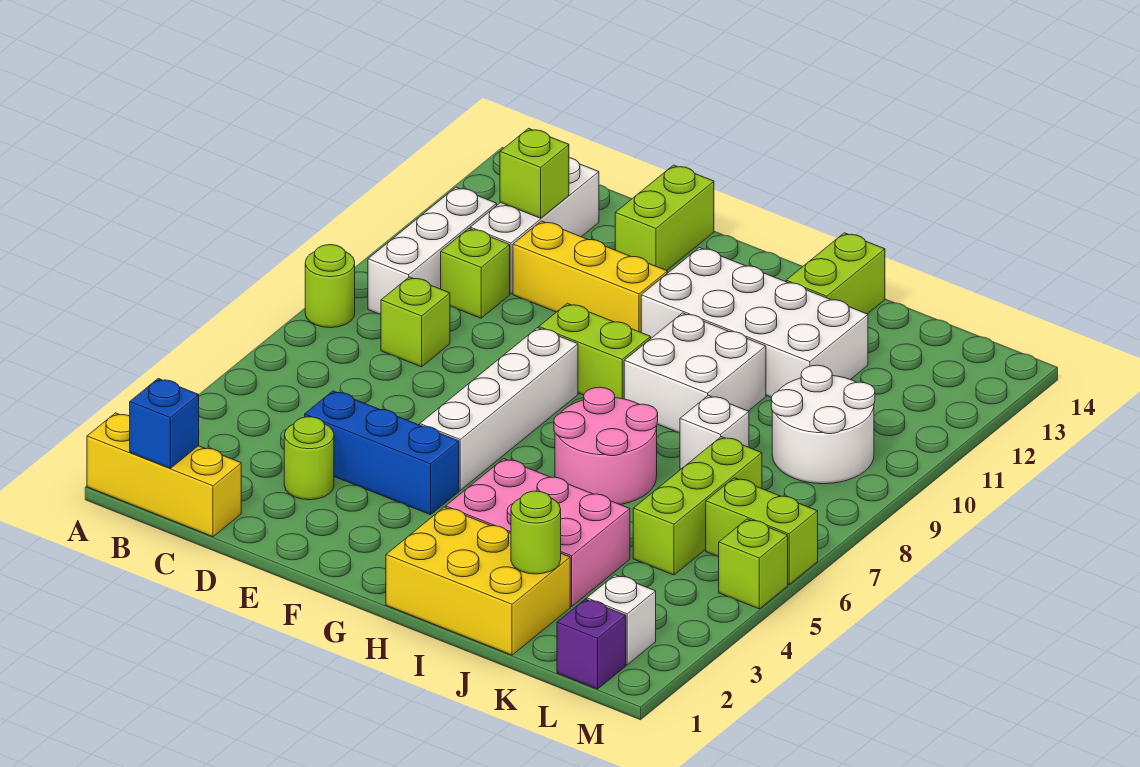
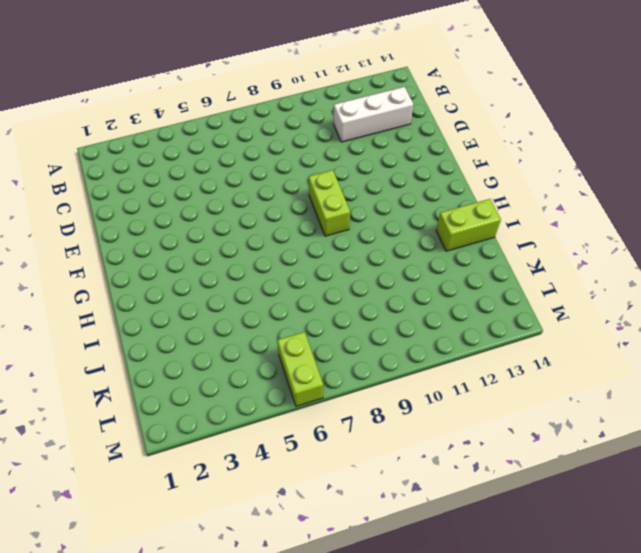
none -> yellow brick A1:C1 level 1
none -> lime round brick A8 level 1
none -> white brick B9:B11 level 1

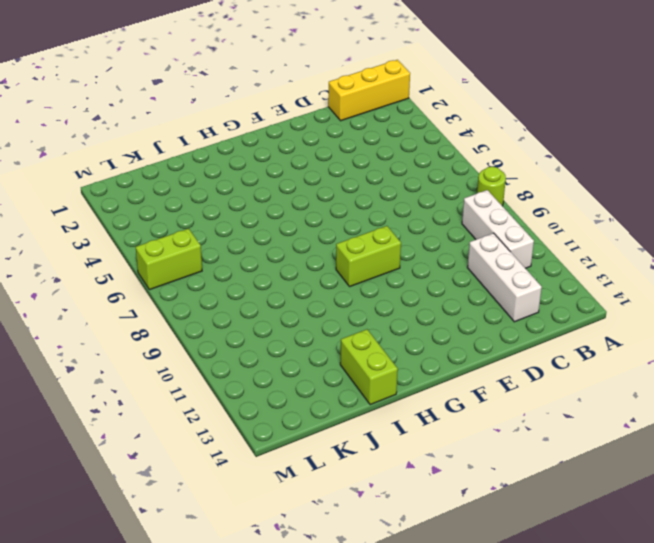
none -> lime brick C8 level 1
none -> lime brick C10 level 1
none -> lime round brick D3 level 1

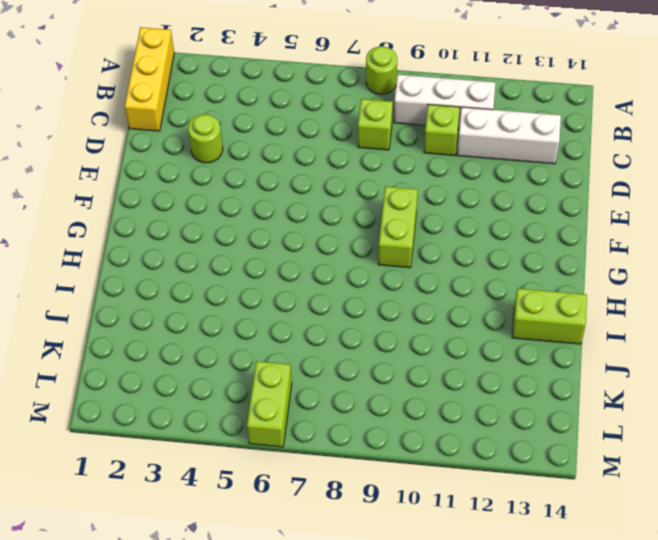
none -> blue brick D4:F4 level 1
none -> yellow brick D11:F11 level 1
none -> lime brick E13:E14 level 1

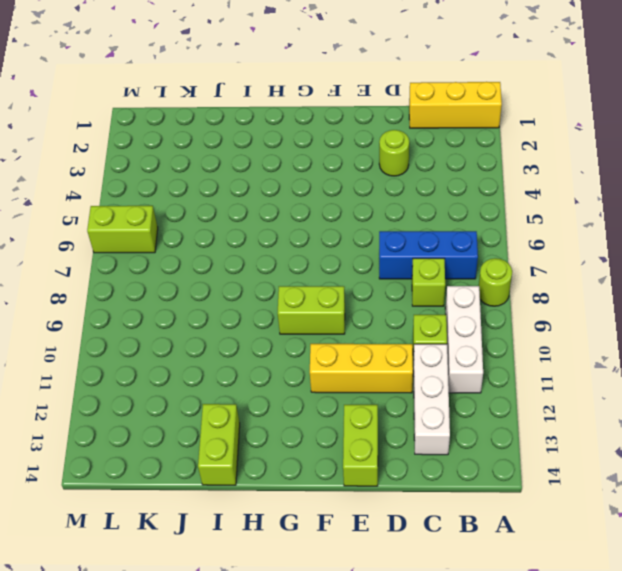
blue brick B7:D7 level 1 -> blue brick D4:F4 level 1
none -> white brick F5:F8 level 1
none -> white brick G11:J12 level 1
none -> yellow brick H1:J2 level 1

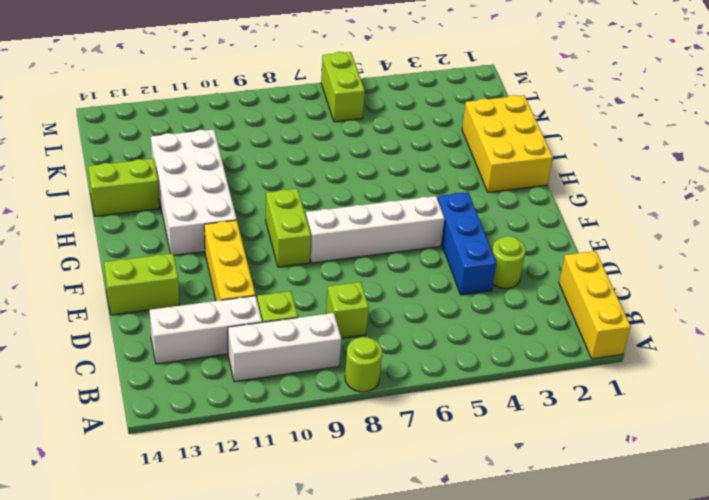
none -> pink brick H3:J4 level 1
none -> pink round brick H6:I7 level 1
none -> white brick H9:I10 level 1

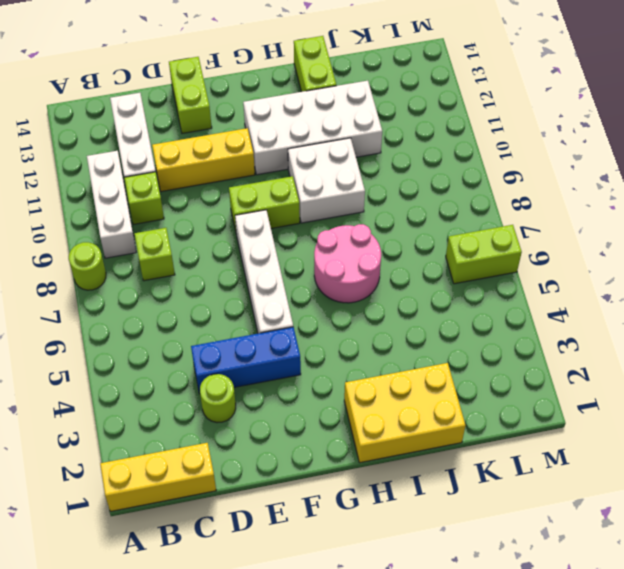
none -> pink brick H3:J4 level 1
none -> white brick J8 level 1
none -> lime brick K5:K7 level 1

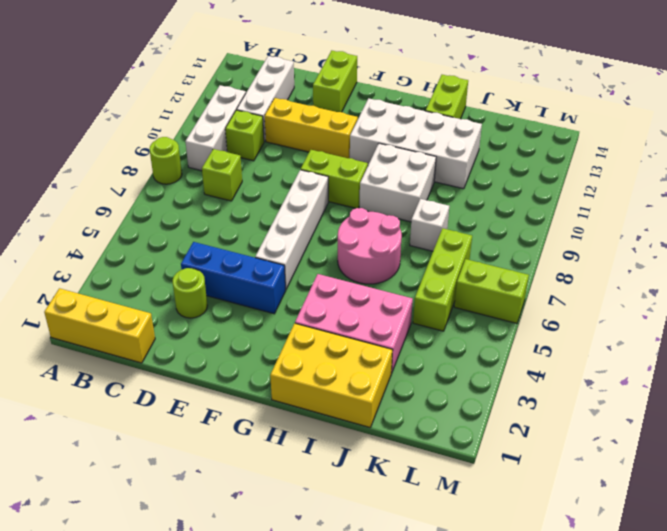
none -> white round brick K9:L10 level 1
none -> purple brick L1 level 1
none -> white brick L2 level 1

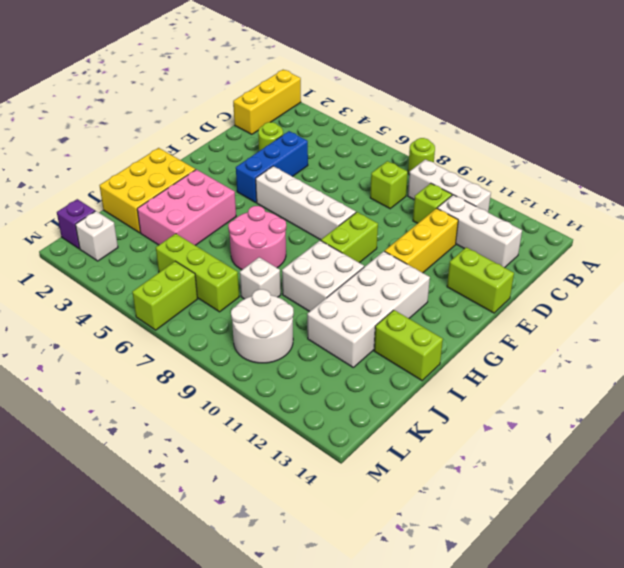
none -> lime brick M5 level 1
none -> blue brick B1 level 2
none -> lime brick C12 level 2

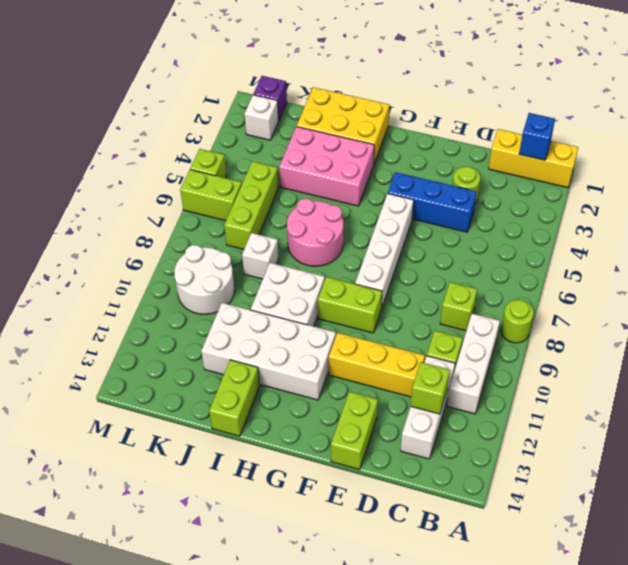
none -> lime round brick J2 level 2

